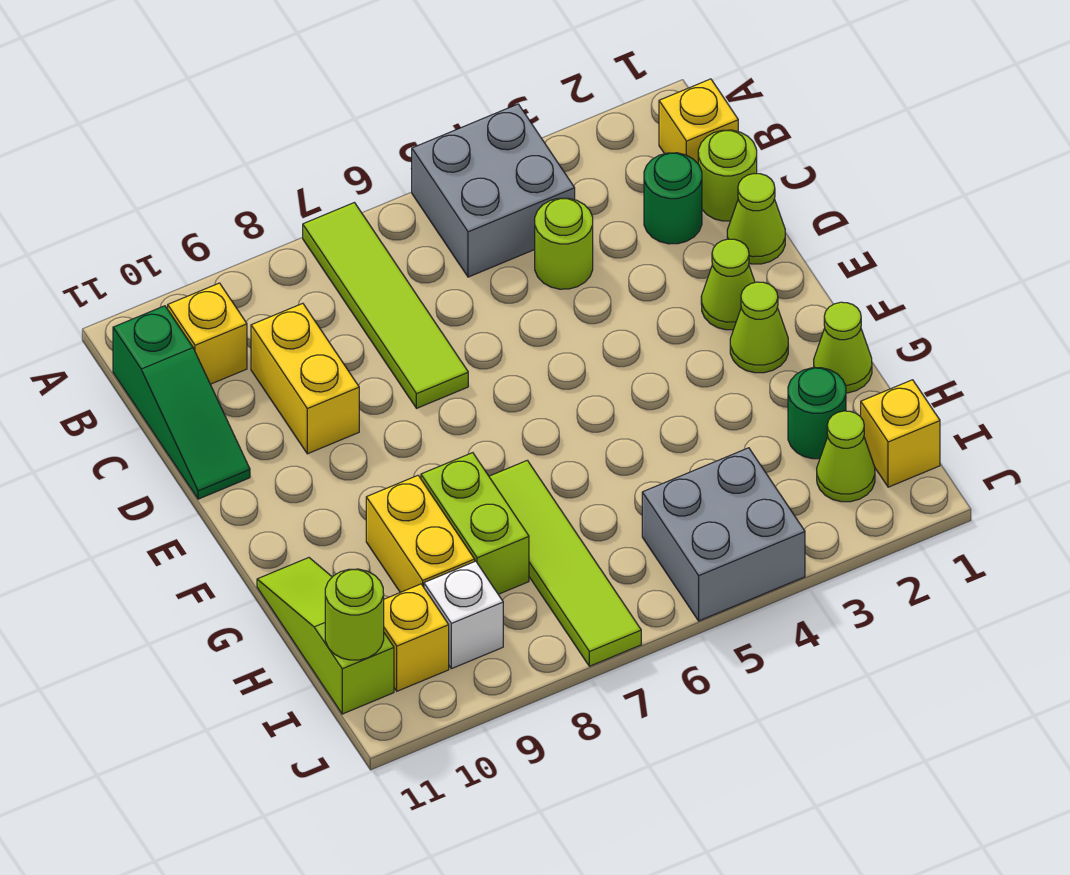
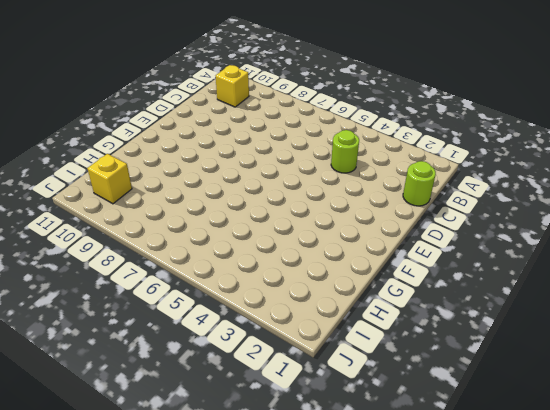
none -> grey brick A4:B5 level 1
none -> lime tile A7:D7 level 1
none -> yellow brick B1 level 1

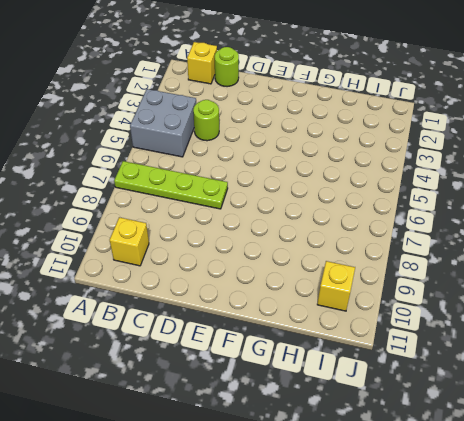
lime plate A7:D7 level 1 -> lime tile A7:D7 level 1
none -> green slope B11:D11 level 1 top B
none -> green round brick C2 level 1
none -> yellow brick C9:D9 level 1

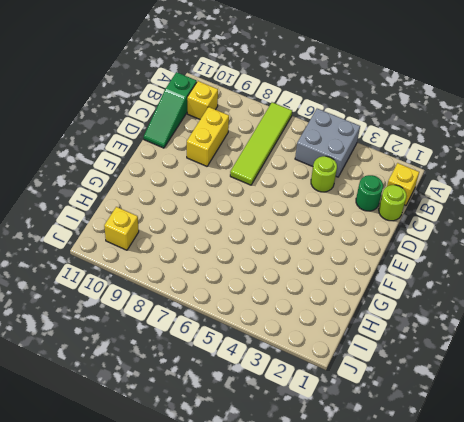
none -> lime cone D1 level 1
none -> lime cone E2 level 1
none -> lime cone F2 level 1

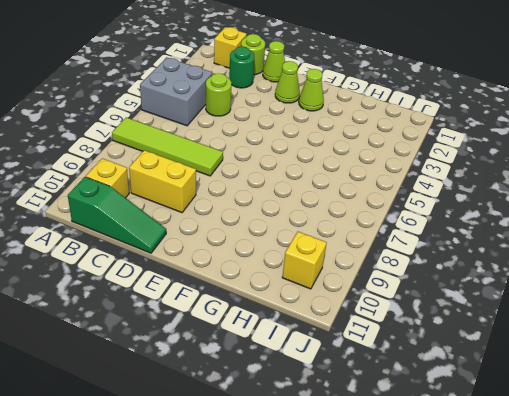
none -> lime cone G1 level 1
none -> lime tile G7:J7 level 1
none -> lime brick G8:H8 level 1

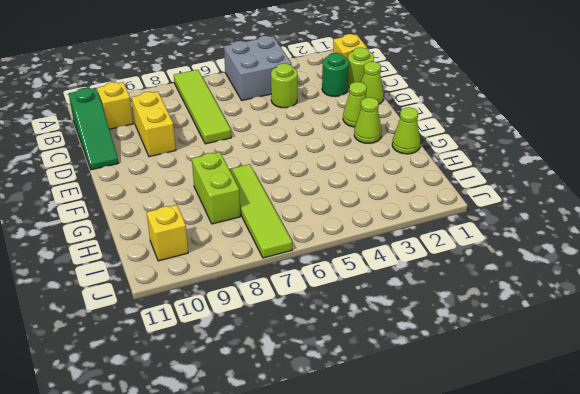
none -> yellow brick G9:H9 level 1
none -> lime slope G11:I11 level 1 top I
none -> green round brick H2 level 1

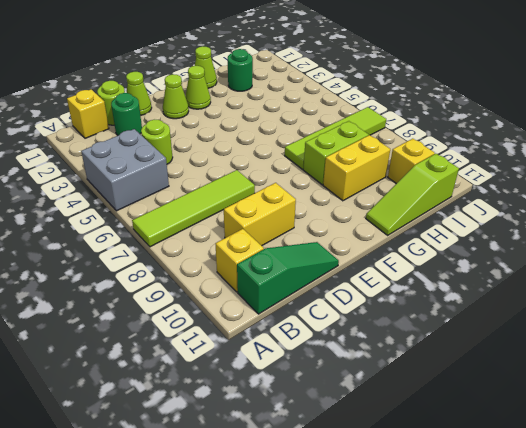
none -> yellow brick I1 level 1
none -> lime cone I2 level 1
none -> grey brick I4:J5 level 1

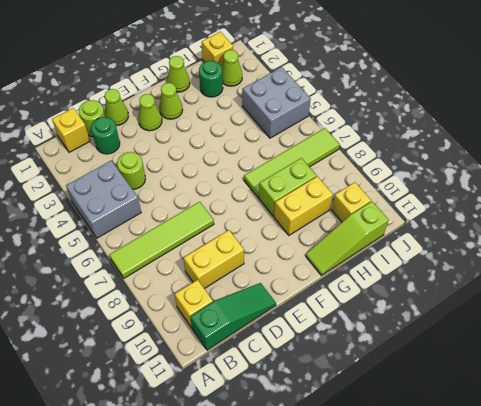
none -> white brick I9 level 1
none -> lime round brick I11 level 2

